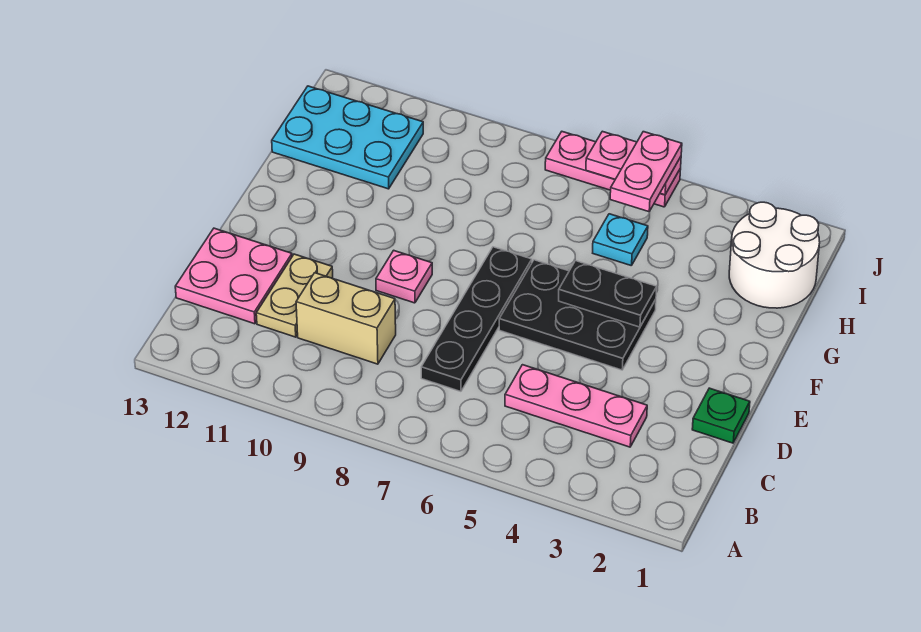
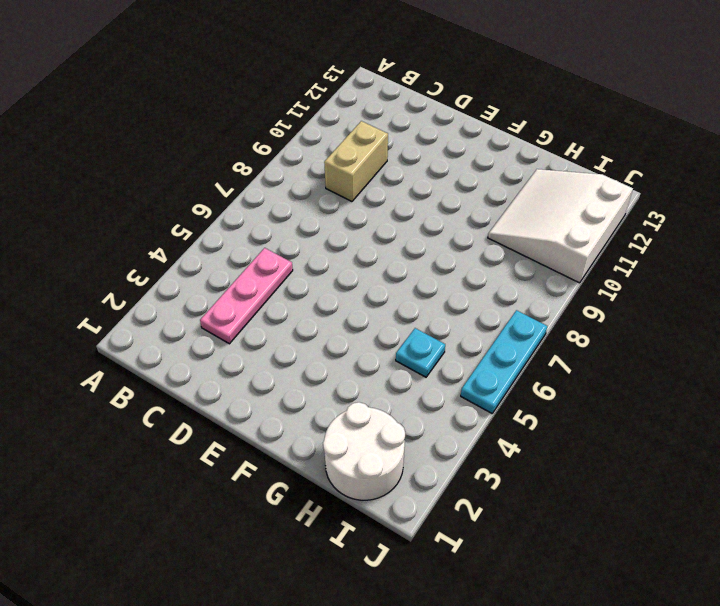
white slope H10:J12 level 1 top J -> cyan plate H11:I13 level 1
cyan plate J5:J7 level 1 -> pink plate J5:J7 level 1
none -> black plate C7:F7 level 1
none -> tan plate C11:D11 level 1
none -> pink plate C12:D13 level 1

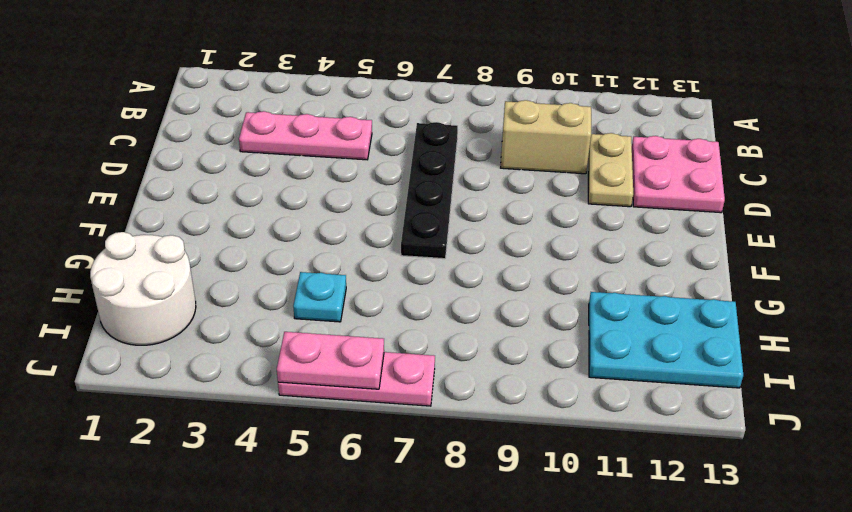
none -> green plate D1 level 1
none -> black plate E4:F6 level 1
none -> pink plate E9 level 1

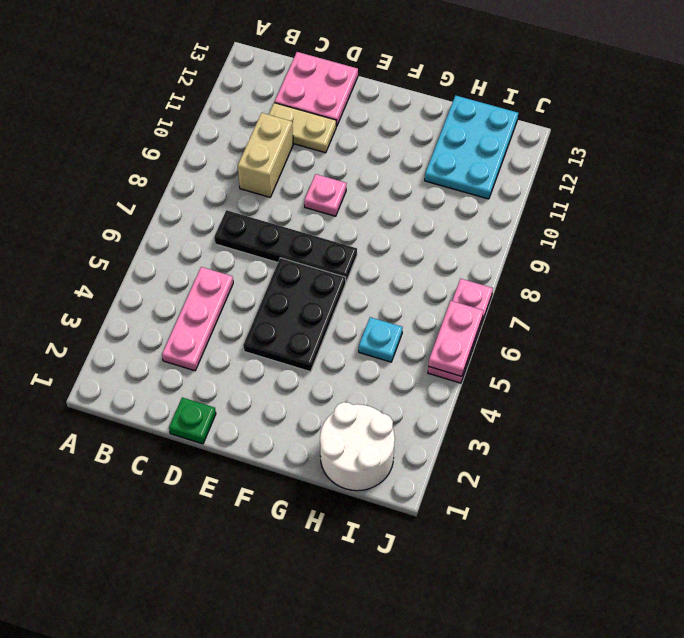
none -> black plate F4:F5 level 2
none -> pink plate I5:J5 level 3

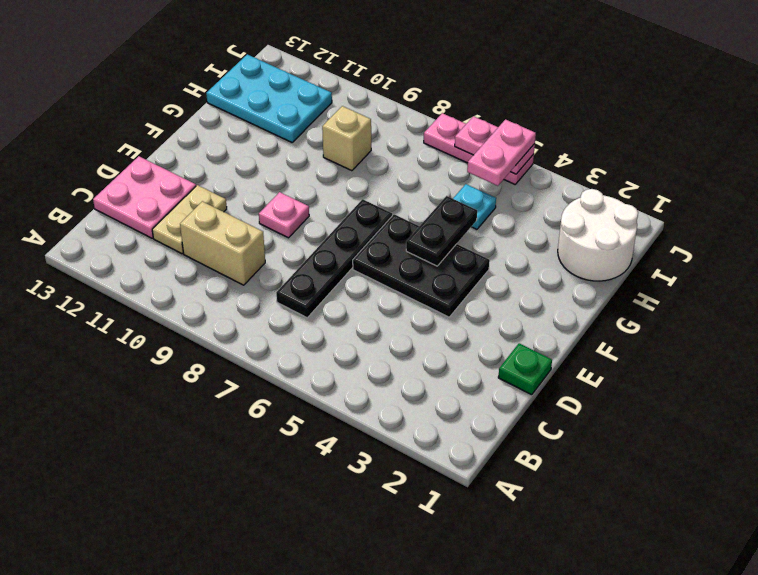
black plate F5:G5 level 2 -> black plate F4:F5 level 2
tan brick H9 level 1 -> none
none -> pink plate C3:C5 level 1

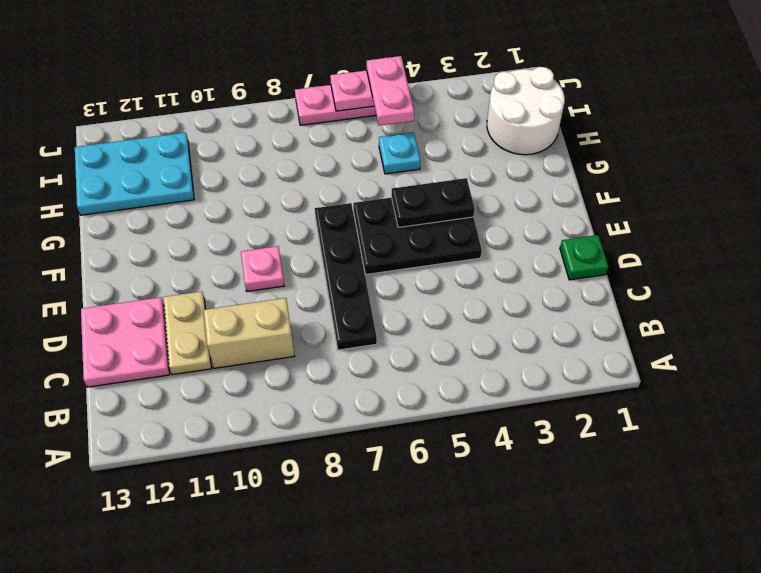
none -> pink plate C3:C5 level 1

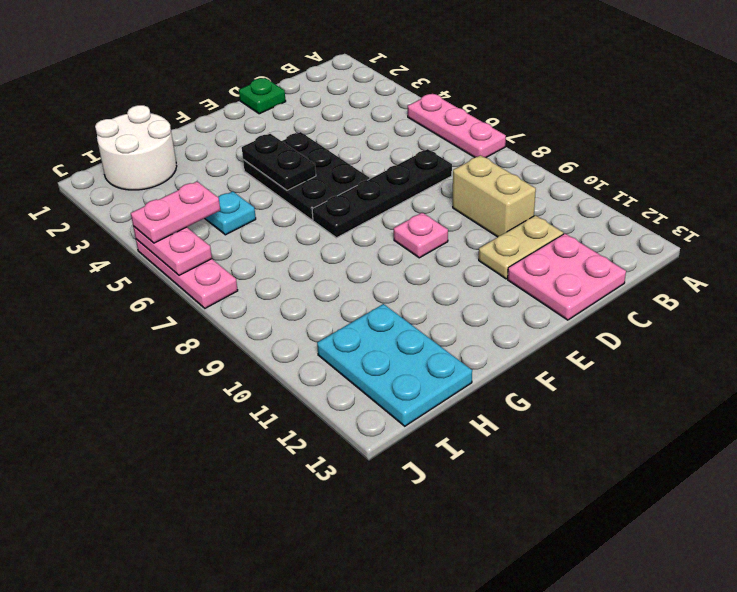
pink plate A5:A7 level 1 -> pink plate C3:C5 level 1

